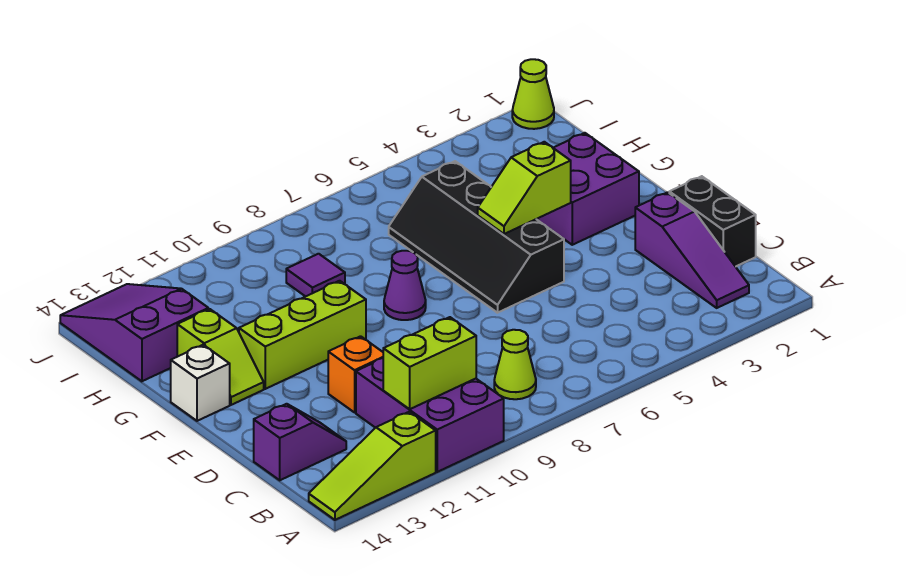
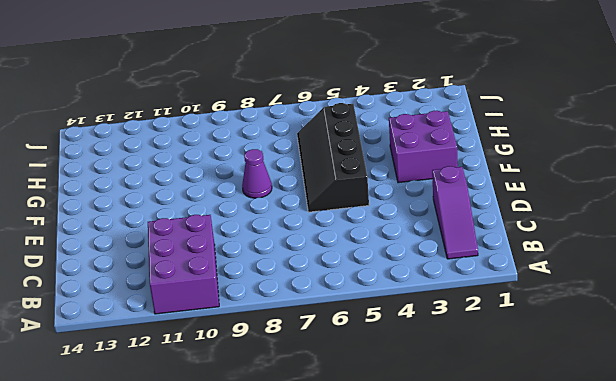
none -> lime slope A12:A14 level 1 top 12
none -> lime cone B8 level 1
none -> black brick C1:D1 level 1

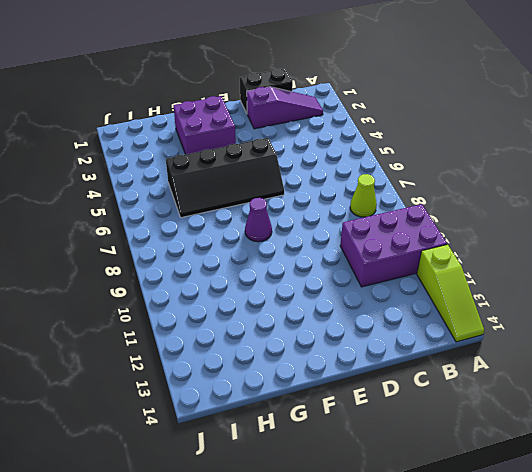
none -> purple slope C13:C14 level 1 top 14
none -> orange brick D11 level 1
none -> lime brick F10:F12 level 1

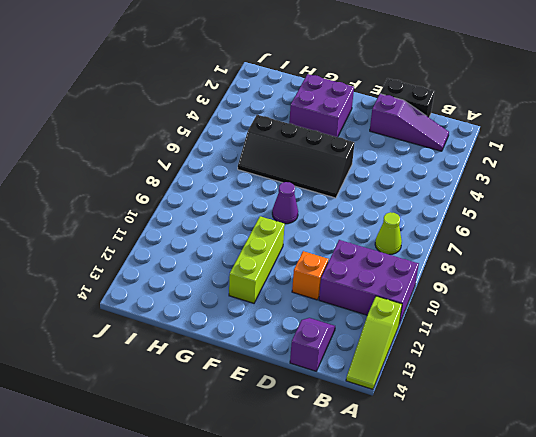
none -> lime slope F13:G13 level 1 top G
none -> white brick F14 level 1
none -> purple tile H9 level 1

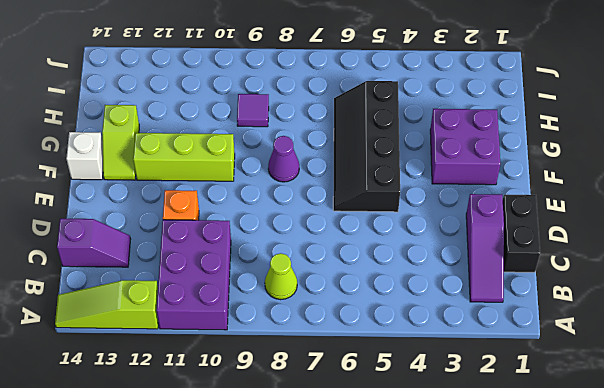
none -> purple slope H13:J14 level 1 top H
none -> lime cone J1 level 1
none -> lime brick B10:B11 level 2

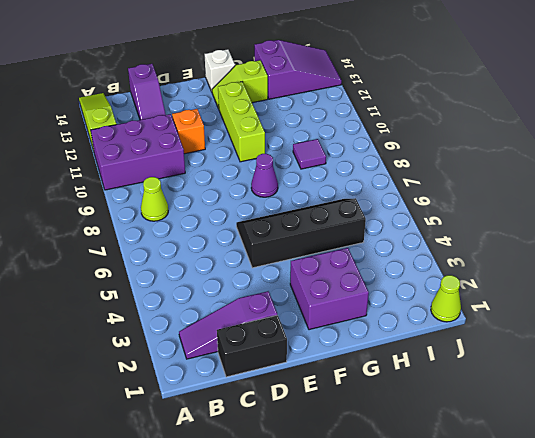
none -> lime brick B10:B11 level 2
none -> lime slope F4:F5 level 2 top 4

